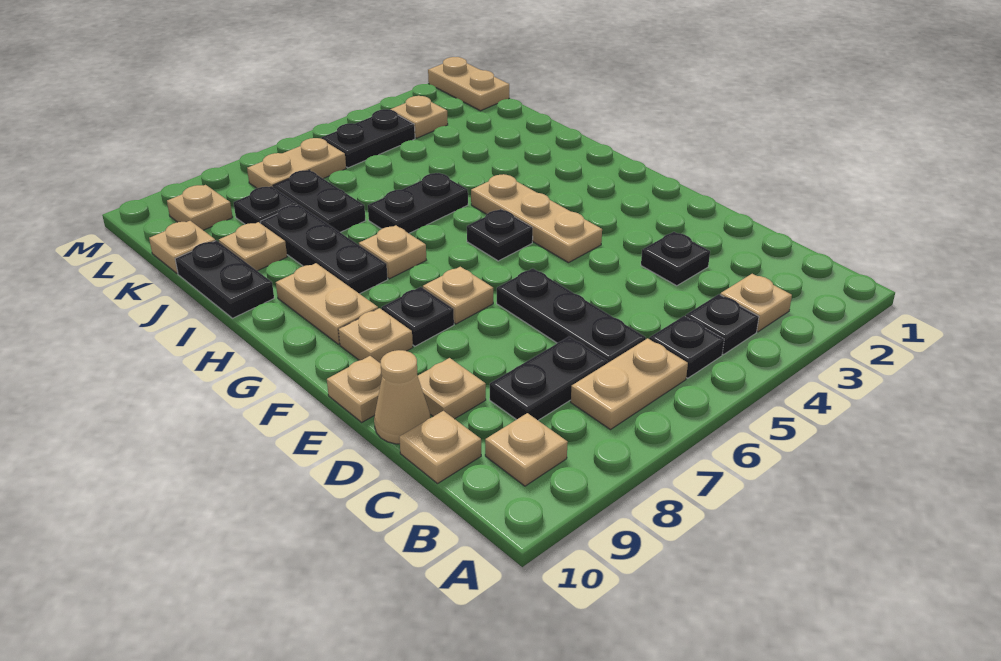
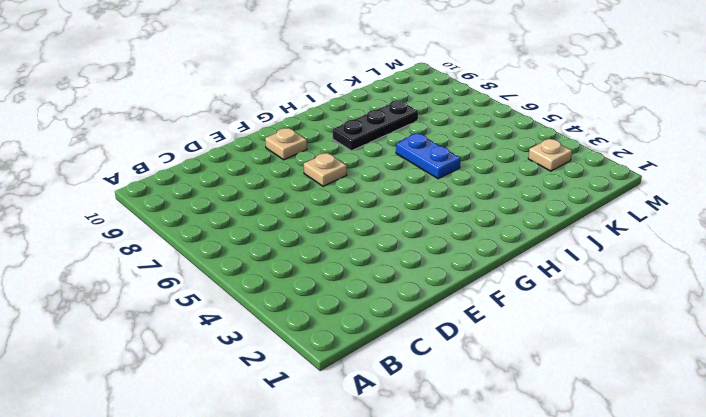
blue plate I5:I6 level 1 -> black plate I5:I6 level 1
none -> tan plate B3 level 1
none -> black plate B4 level 1
none -> black plate B5 level 1
none -> tan plate B6:B7 level 1

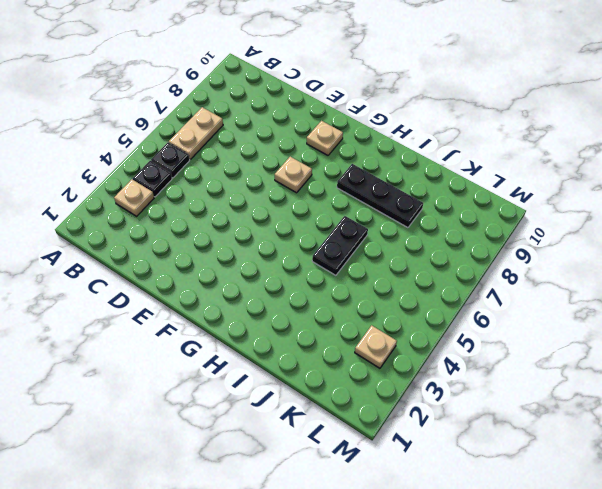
none -> tan plate B9 level 1
none -> black plate C6:E6 level 1
none -> black plate C7:C8 level 1
none -> tan plate C10 level 1

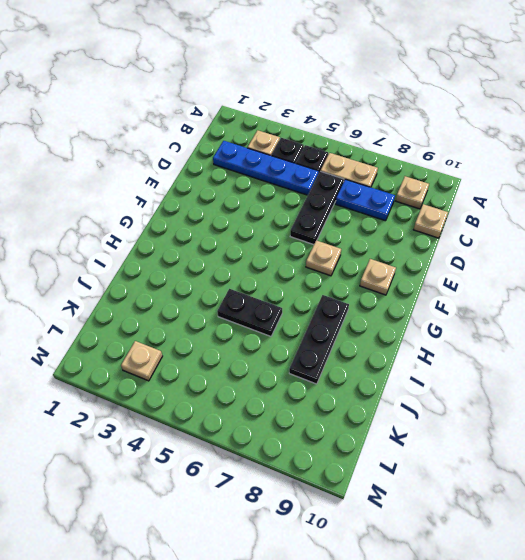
blue plate C2:C5 level 1 -> none
blue plate C7:C8 level 1 -> black plate C7:C8 level 1
none -> black plate D3 level 1
none -> tan plate D9 level 1
none -> tan cone D10 level 1
none -> tan plate E10 level 1

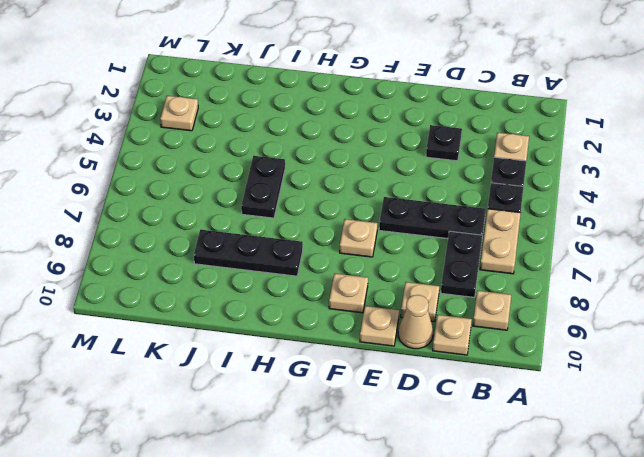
none -> tan plate F4:H4 level 1
none -> black plate F8 level 1
none -> black plate G5 level 1
none -> tan plate G9:H9 level 1

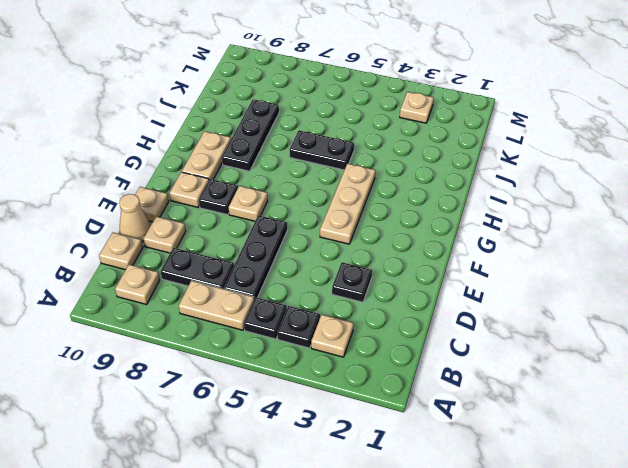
none -> black plate G5 level 1
none -> tan plate H7 level 1
none -> black plate I10:J10 level 1
none -> black plate J7:K7 level 1

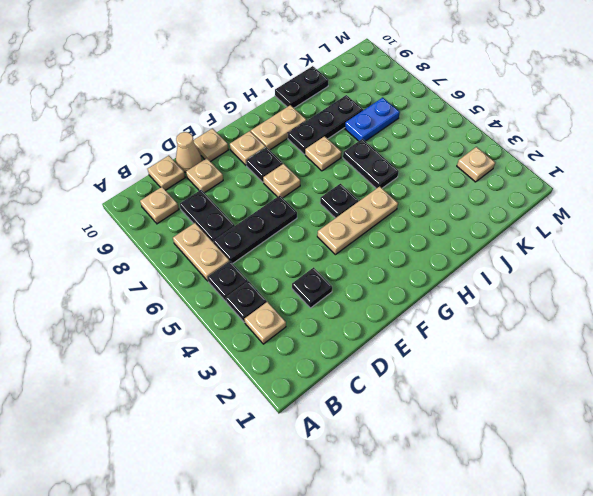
blue plate J7:K7 level 1 -> black plate J7:K7 level 1
none -> tan plate J9 level 1
none -> black plate K8 level 1
none -> tan plate K10 level 1
none -> tan plate L1:M1 level 1

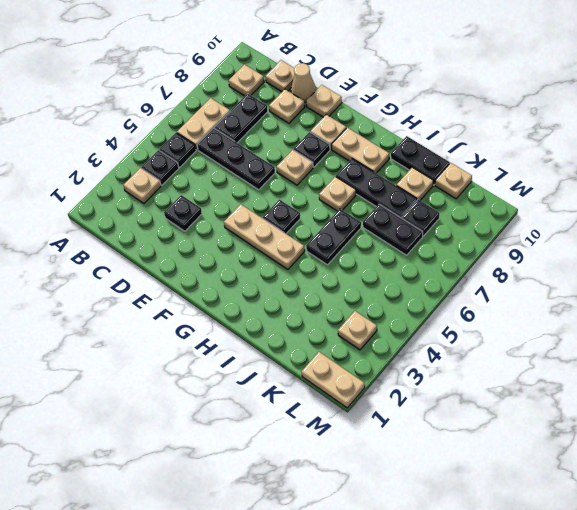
none -> black plate L4:L5 level 1
none -> tan plate L6:L7 level 1
none -> tan plate L9 level 1

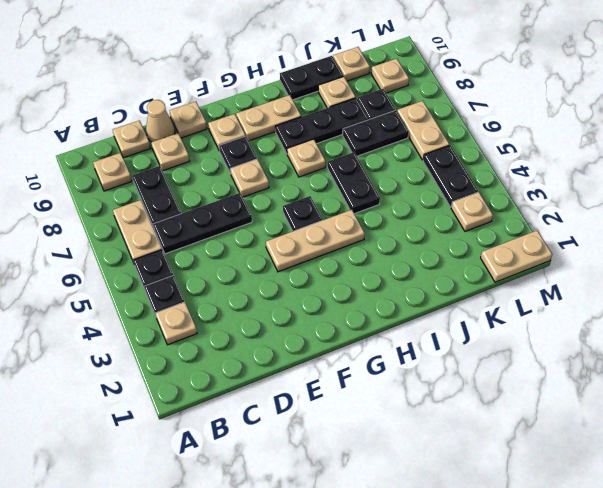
none -> black plate D3 level 1

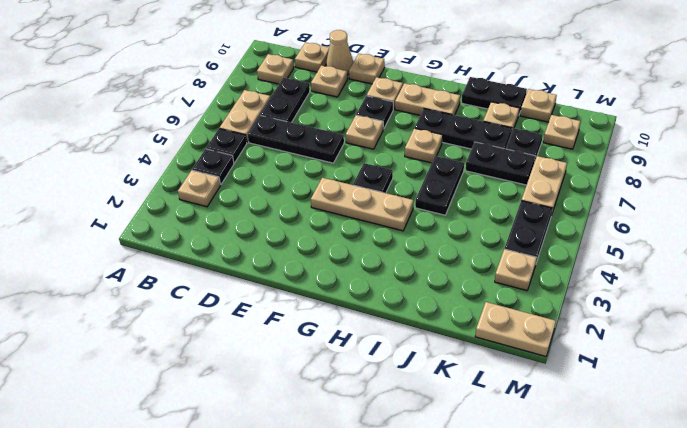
none -> black plate D3 level 1

